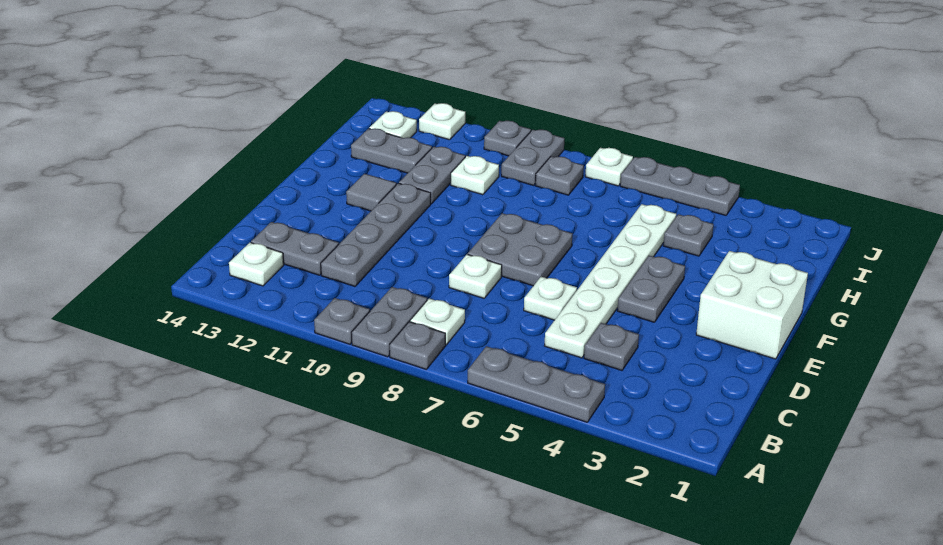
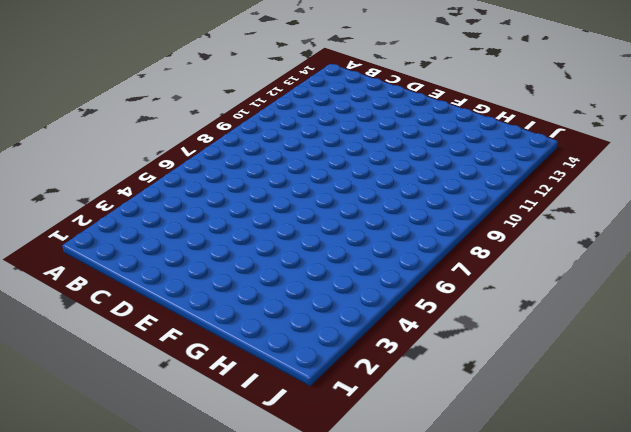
none -> grey plate A4:A6 level 1
none -> grey plate A8 level 1
none -> grey plate A9:B9 level 1

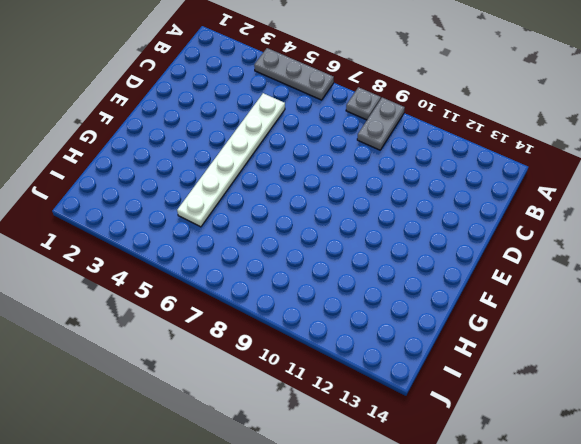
none -> grey plate A10 level 1
none -> white plate B8 level 1
none -> white plate B13 level 1

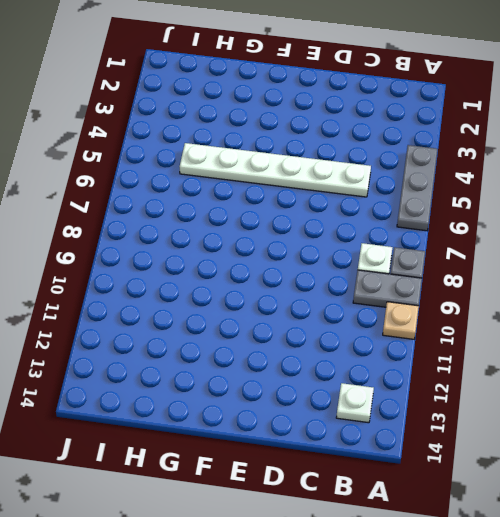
tan plate A10 level 1 -> grey plate A10 level 1
none -> grey plate C4 level 1
none -> grey plate C11:F11 level 1
none -> grey plate C12:C13 level 1

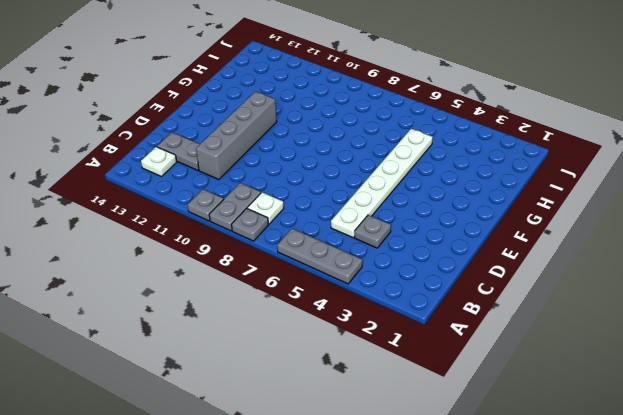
grey brick C11:F11 level 1 -> grey plate C11:F11 level 1
none -> white plate D6 level 1
none -> white plate D8 level 1
none -> white brick E1:F2 level 1

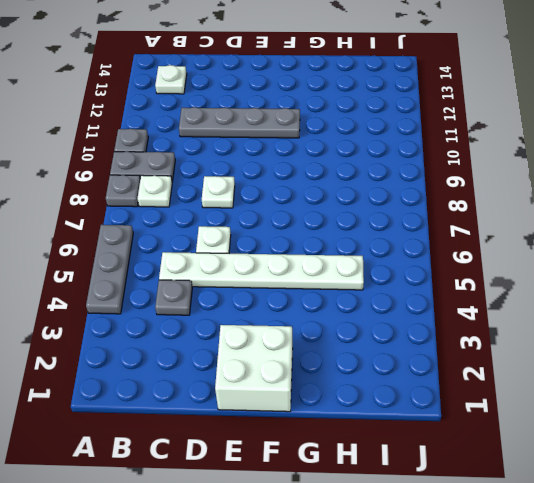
none -> grey plate C12:C13 level 1
none -> grey plate E4:F4 level 1
none -> grey plate E7:F8 level 1

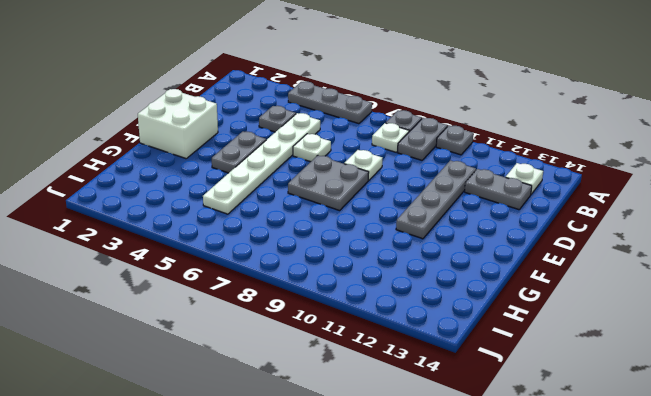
none -> grey tile F12 level 1
none -> grey plate G11:H11 level 1
none -> grey plate H4 level 1

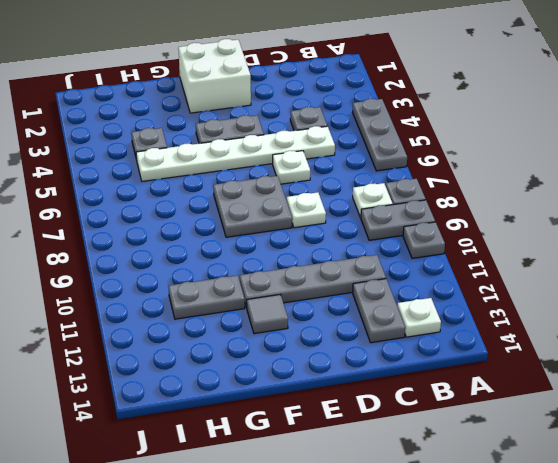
none -> white plate H10 level 1
none -> grey plate H12:H13 level 1
none -> grey plate I8 level 1

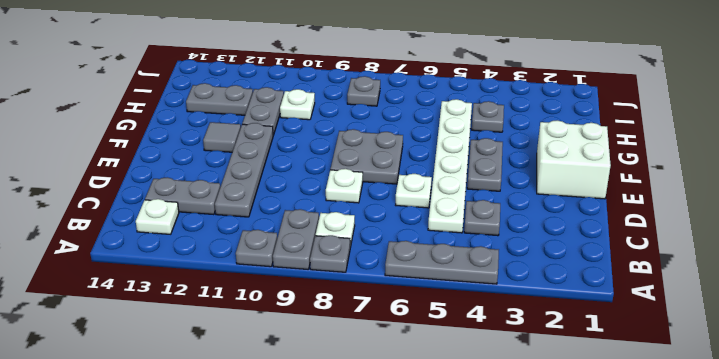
none -> grey plate I9:J9 level 1
none -> white plate I13 level 1
none -> grey plate J4:J6 level 1

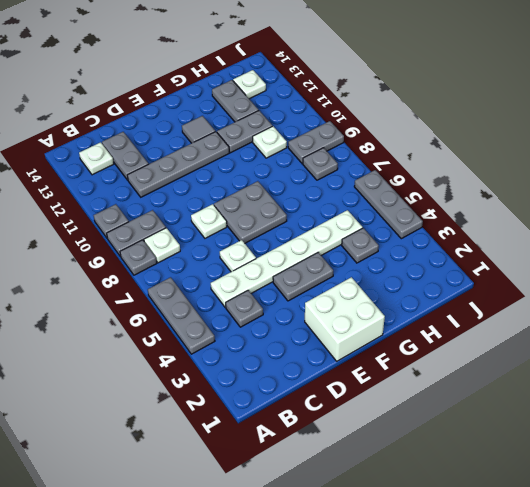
none -> white plate J7 level 1
none -> grey plate J10 level 1
none -> white plate J12 level 1

